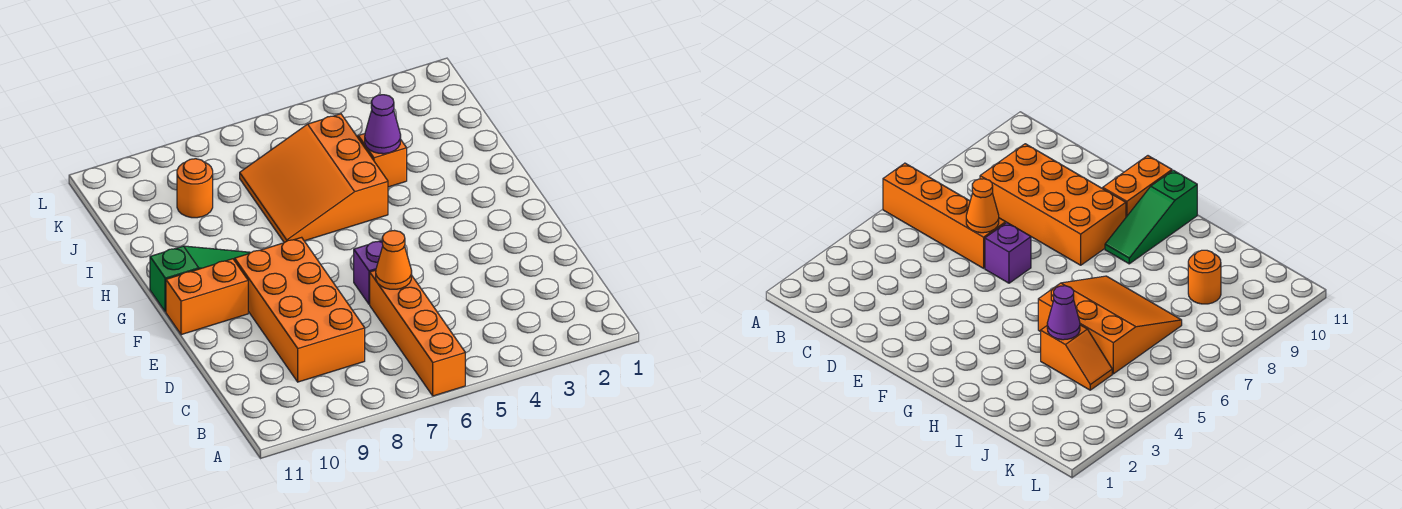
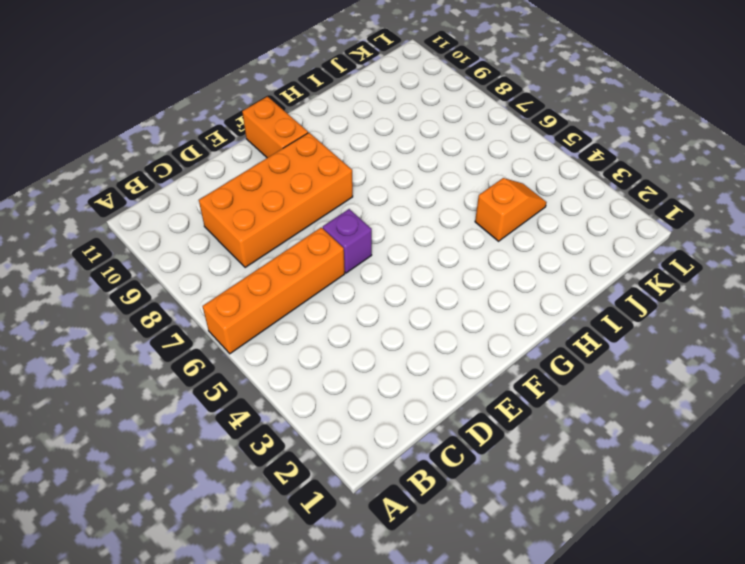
none -> green slope G9:G11 level 1 top 11
none -> orange slope H5:J7 level 1 top 5

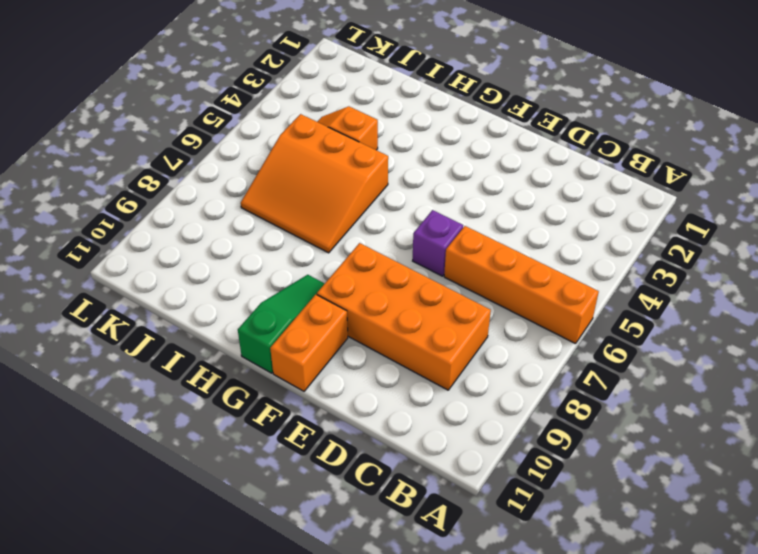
none -> orange round brick J9 level 1
none -> orange cone D6 level 2

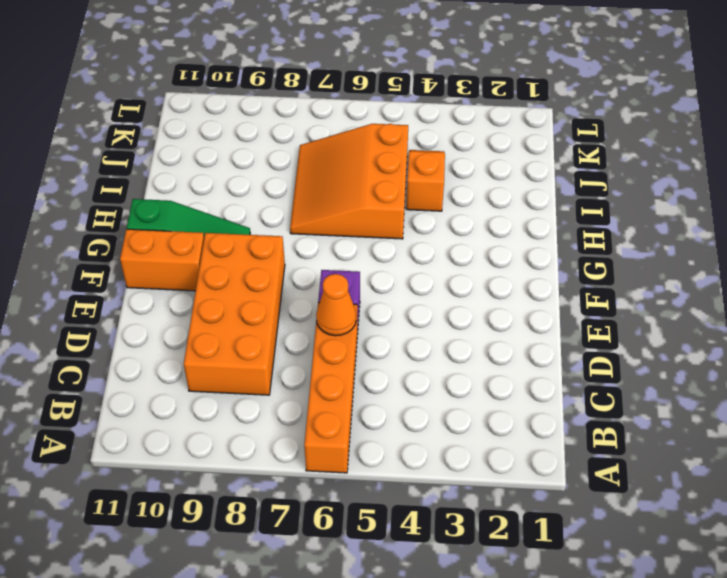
none -> orange round brick J9 level 1
none -> purple cone I4 level 2

